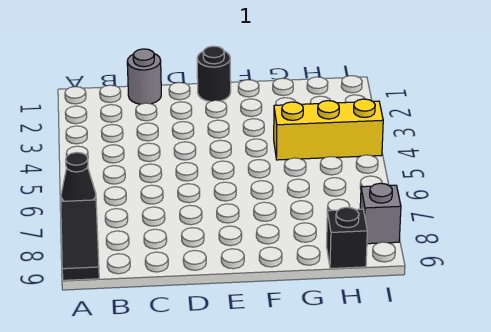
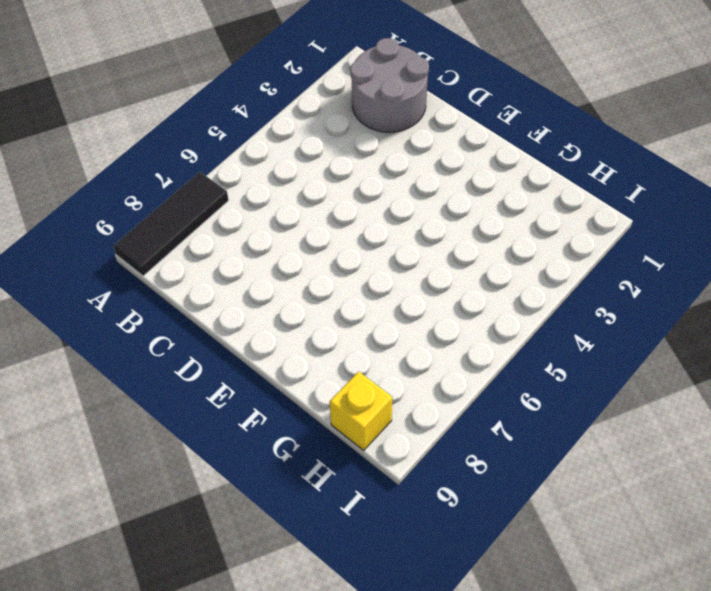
grey round brick B1:C2 level 1 -> grey round brick C1 level 1
yellow brick H9 level 1 -> black brick H9 level 1
none -> black cone A6 level 1
none -> black round brick E1 level 1

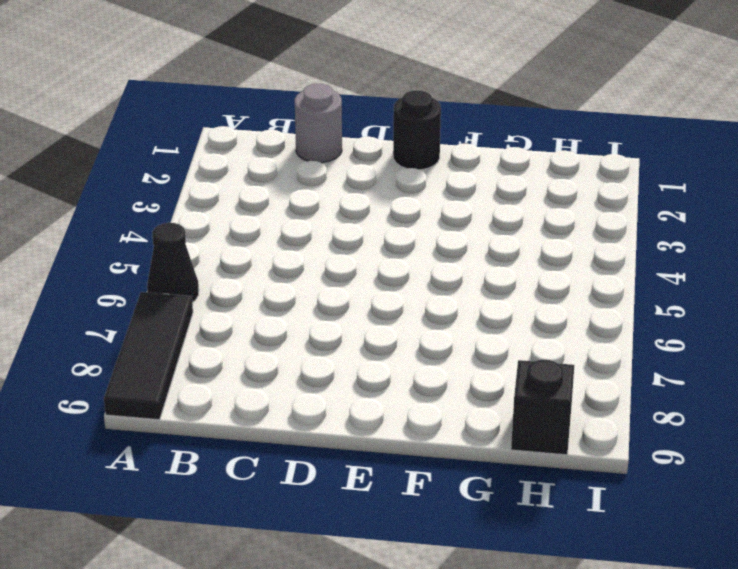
none -> yellow brick G4:I4 level 1
none -> grey brick I8 level 1

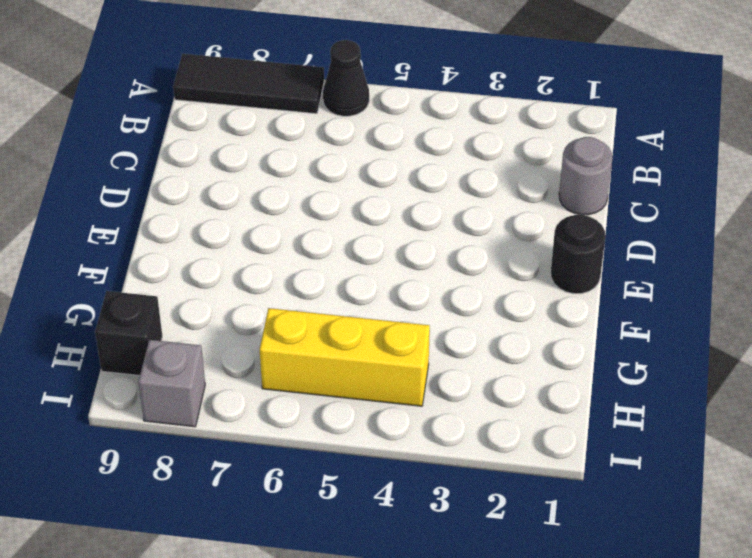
yellow brick H4:H6 level 1 -> yellow brick G4:I4 level 1

